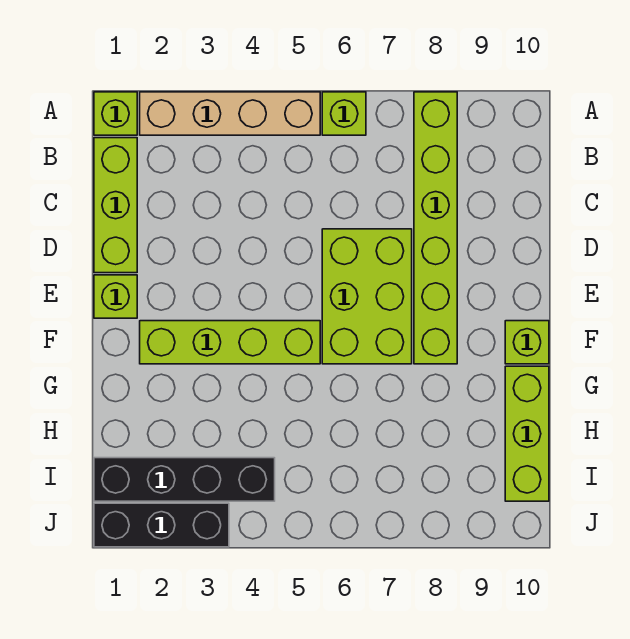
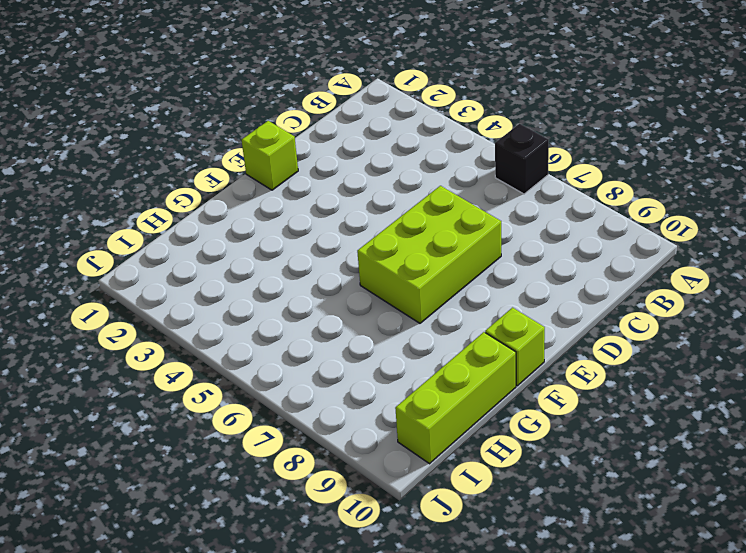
black brick A6 level 1 -> lime brick A6 level 1
none -> lime brick A1 level 1
none -> tan brick A2:A5 level 1
none -> lime brick A8:F8 level 1

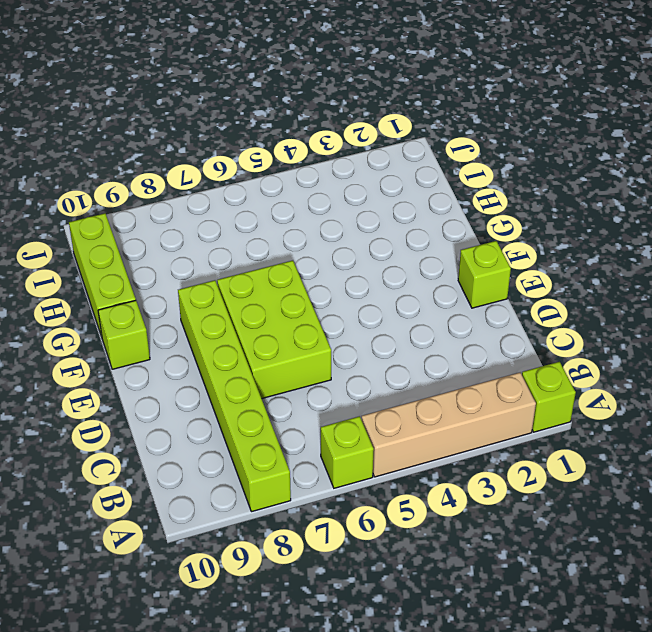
none -> lime brick B1:D1 level 1
none -> lime brick F2:F5 level 1
none -> black brick I1:I4 level 1

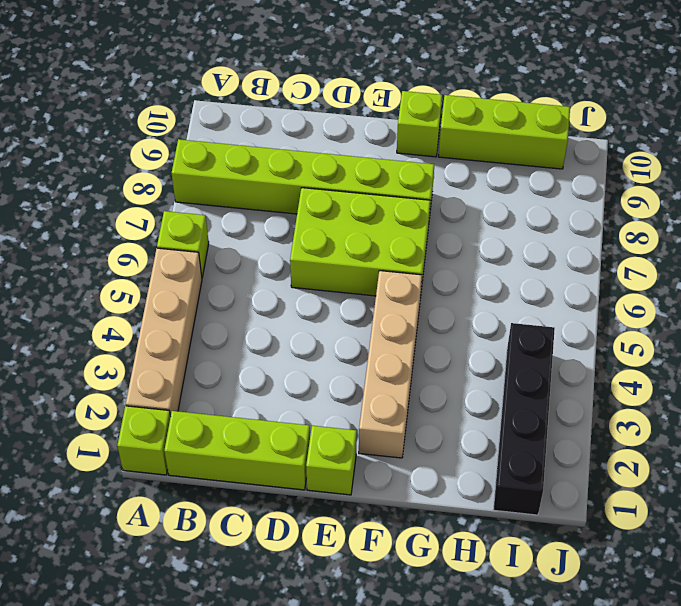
tan brick F2:F5 level 1 -> lime brick F2:F5 level 1
none -> black brick J1:J3 level 1

